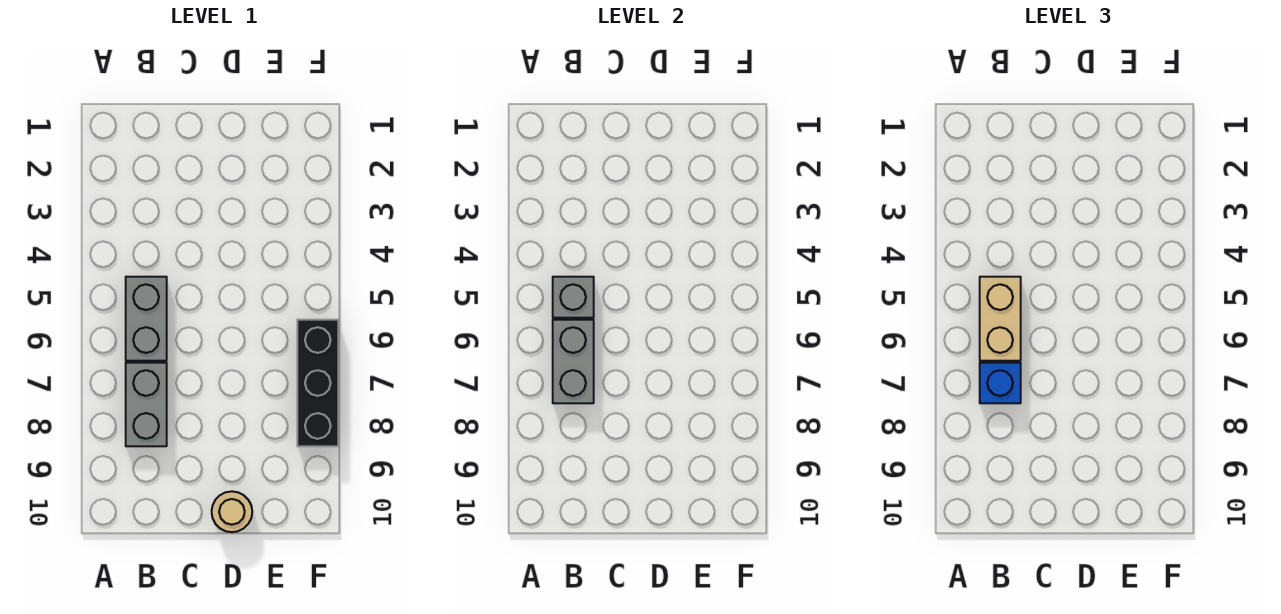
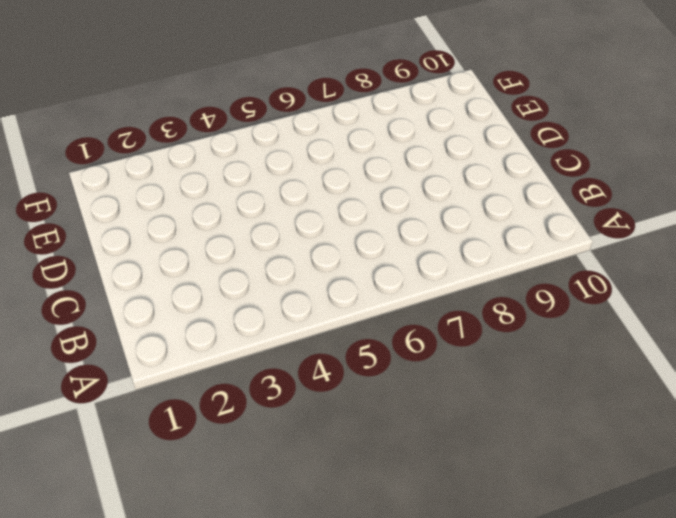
none -> grey brick B5:B6 level 1
none -> grey brick B7:B8 level 1

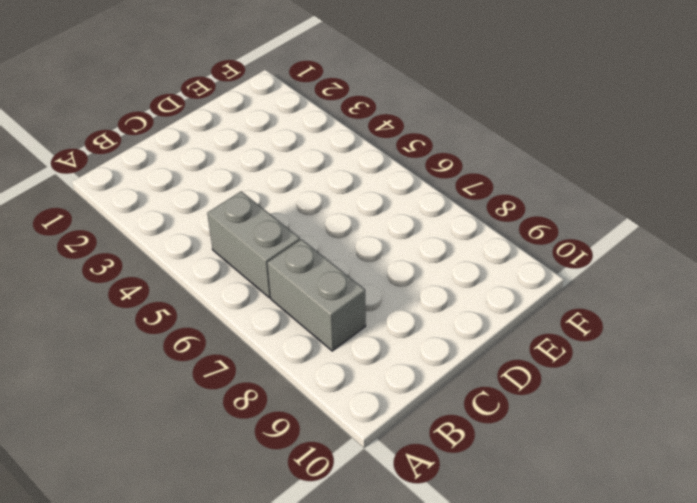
none -> tan round brick D10 level 1
none -> black brick F6:F8 level 1

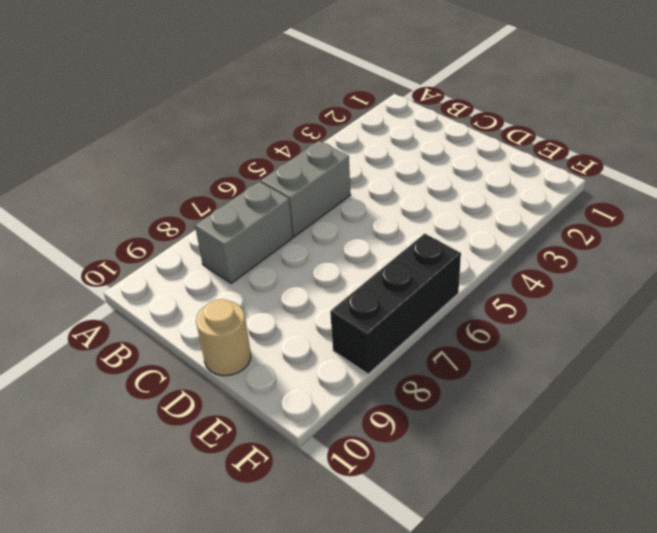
none -> grey brick B5 level 2
none -> grey brick B6:B7 level 2

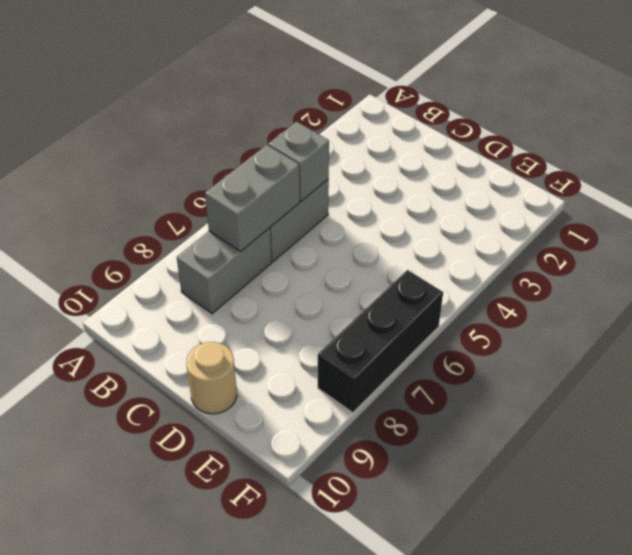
none -> tan brick B5:B6 level 3
none -> blue brick B7 level 3

